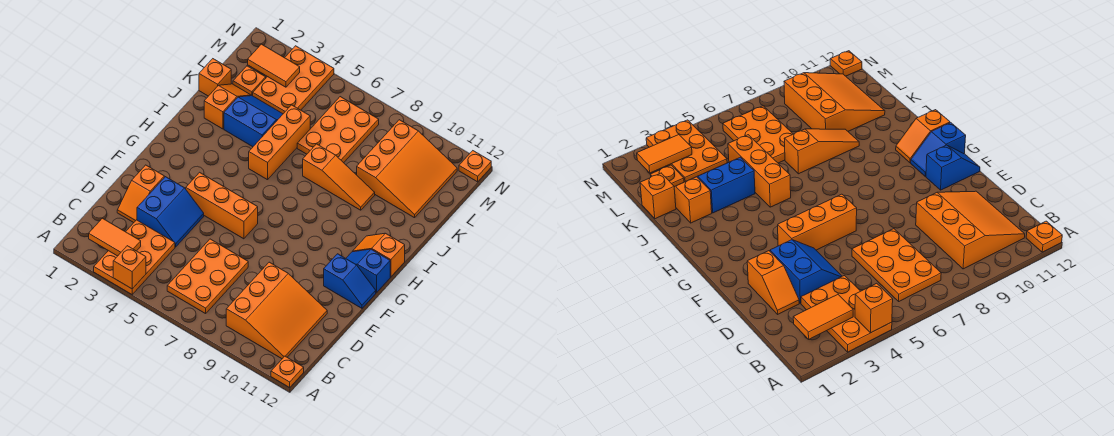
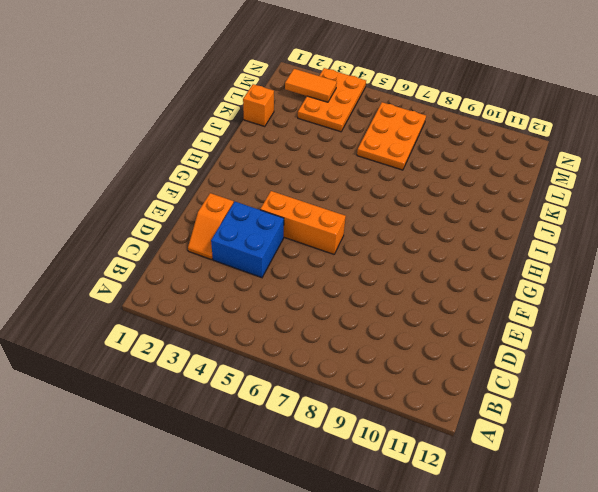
blue brick D3:E4 level 1 -> blue slope D3:E4 level 1 top 3
none -> orange plate A3:C4 level 1
none -> orange plate A12 level 1
none -> orange plate B6:D7 level 1

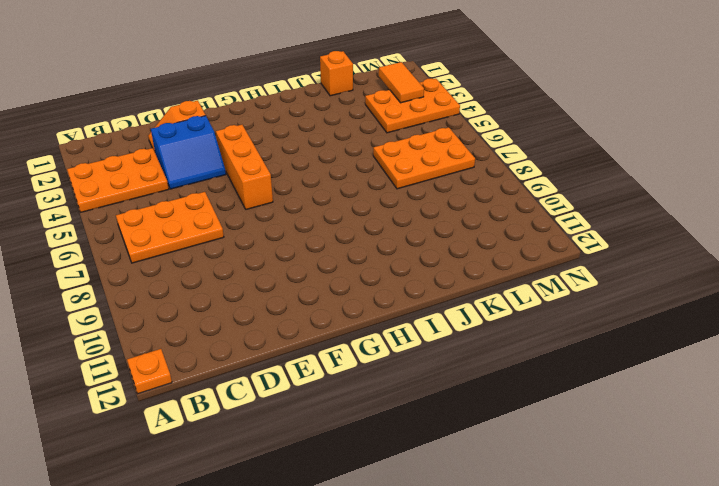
none -> orange slope B9:D11 level 1 top 9
none -> blue slope F11:F12 level 1 top 11
none -> blue slope G11:G12 level 1 top 12

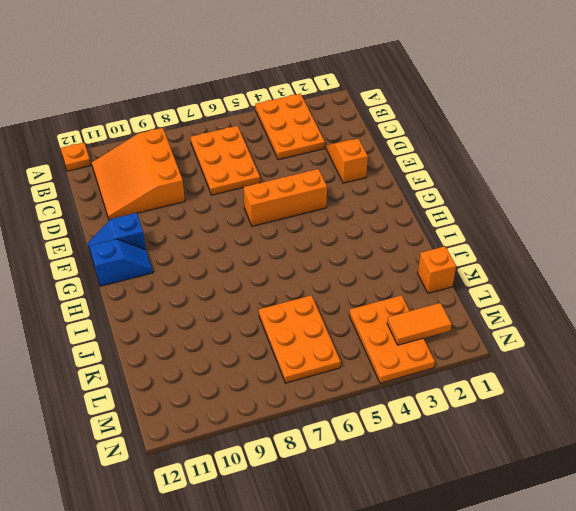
none -> blue slope D3:E4 level 1 top 3
none -> orange slope H11:H12 level 1 top 12
none -> orange brick I5:K5 level 1

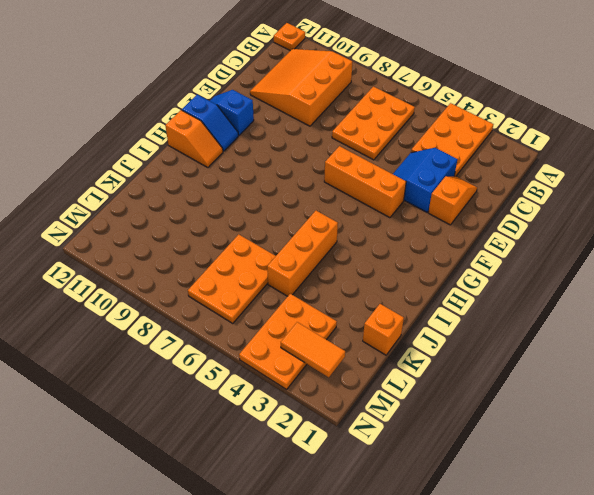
none -> orange slope J2:K2 level 1 top J
none -> blue slope J3:K4 level 1 top J
none -> orange slope J7:J9 level 1 top 7

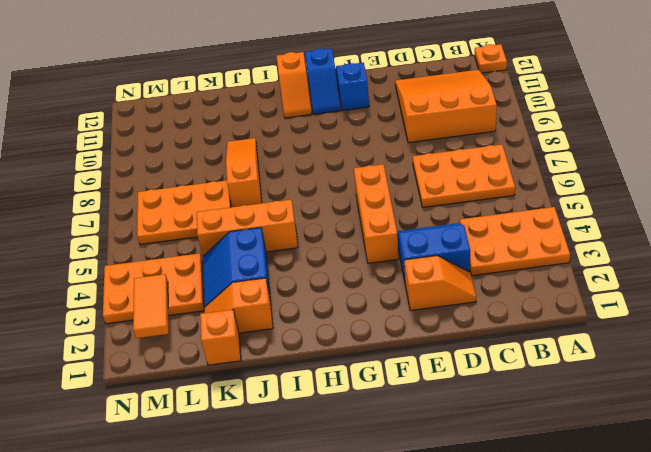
none -> orange slope K9:M11 level 1 top 9
none -> orange plate L2 level 1
none -> orange plate N12 level 1

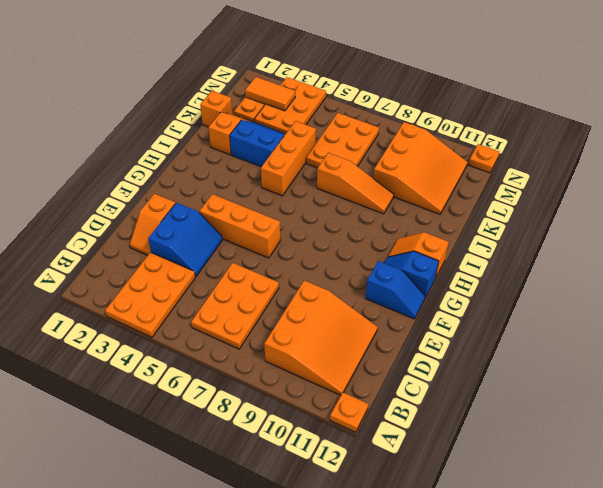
none -> orange brick A4 level 2
none -> orange tile B2:B3 level 2

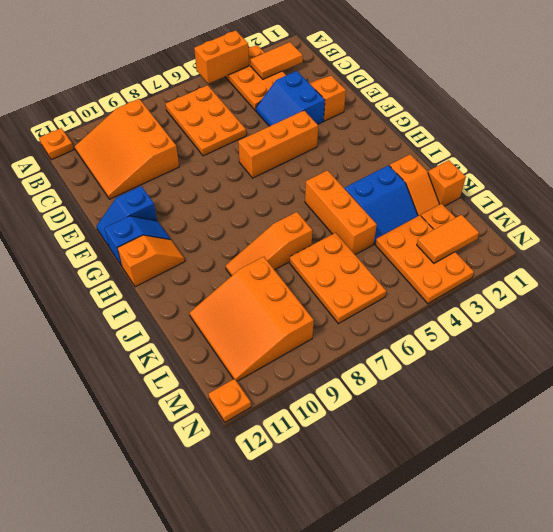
orange brick A4:A5 level 2 -> orange brick A4 level 2

